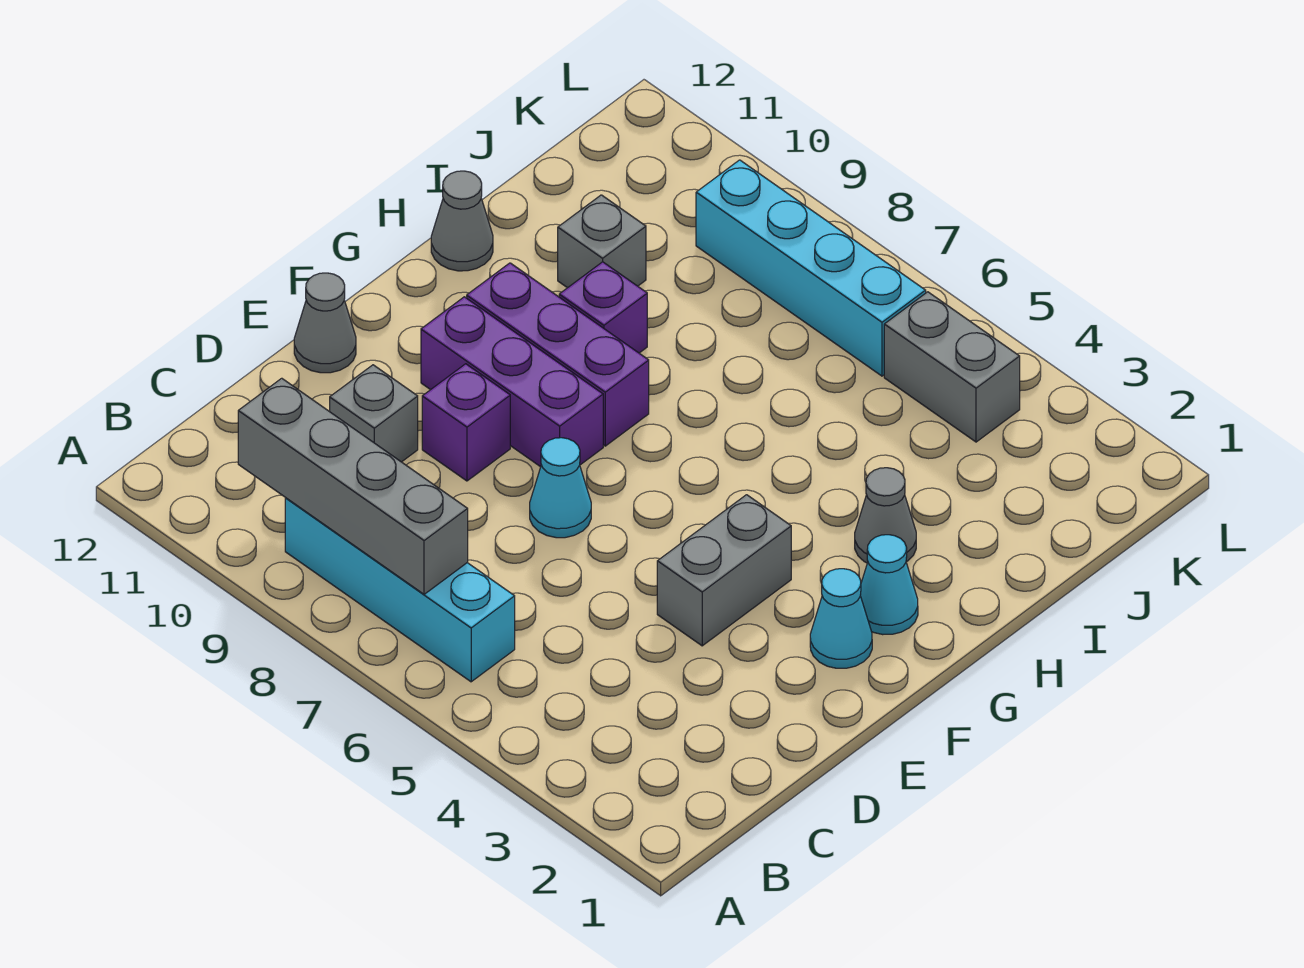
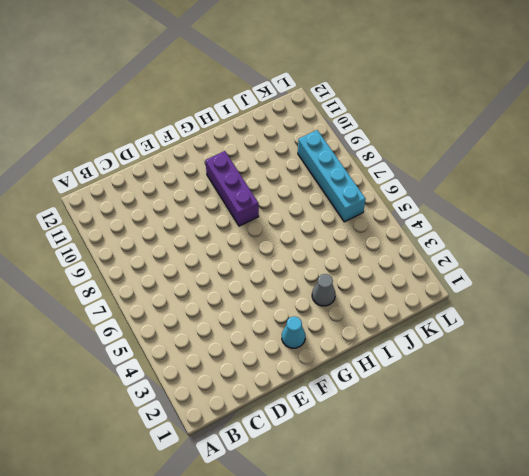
none -> cyan brick B6:B9 level 1
none -> grey brick D10 level 1
none -> grey brick E4:F4 level 1

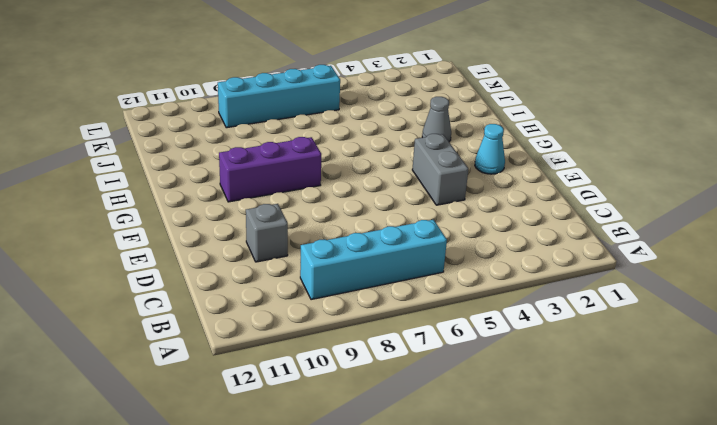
none -> cyan cone E7 level 1
none -> purple brick E9 level 1
none -> grey cone E12 level 1

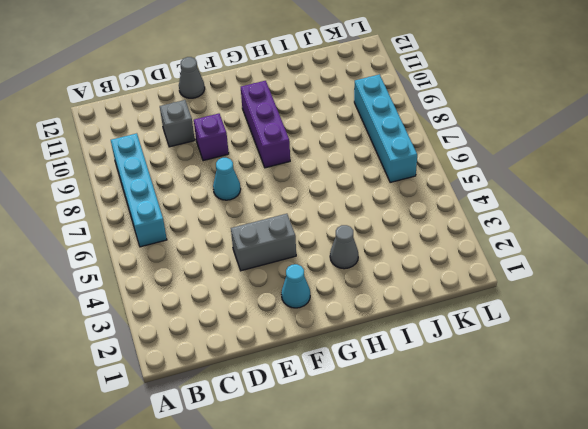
none -> purple brick F8:F10 level 1
none -> cyan cone G2 level 1
none -> purple brick H9 level 1

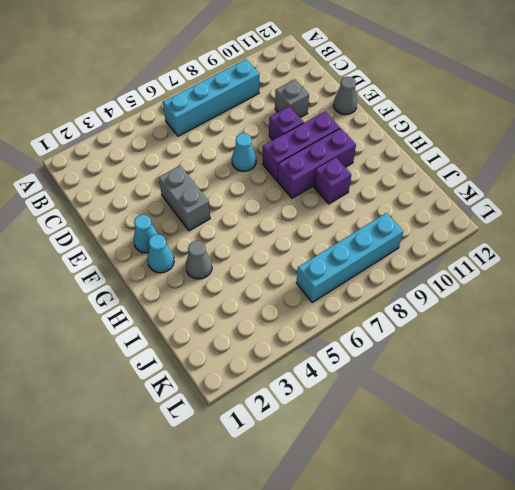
none -> grey cone H12 level 1
none -> grey brick I10 level 1
none -> grey brick K4:K5 level 1

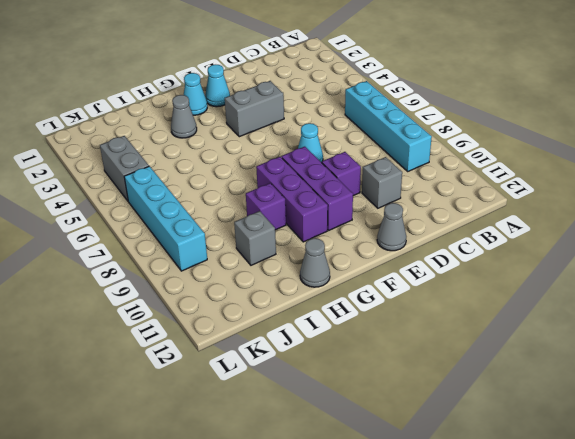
none -> grey brick B7:B10 level 2

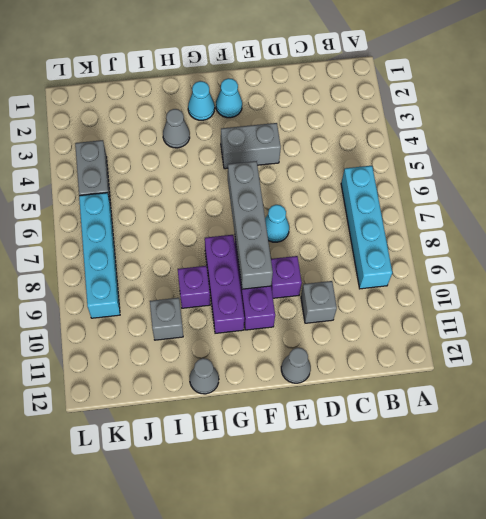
grey brick F6:F9 level 2 -> grey brick B7:B10 level 2

